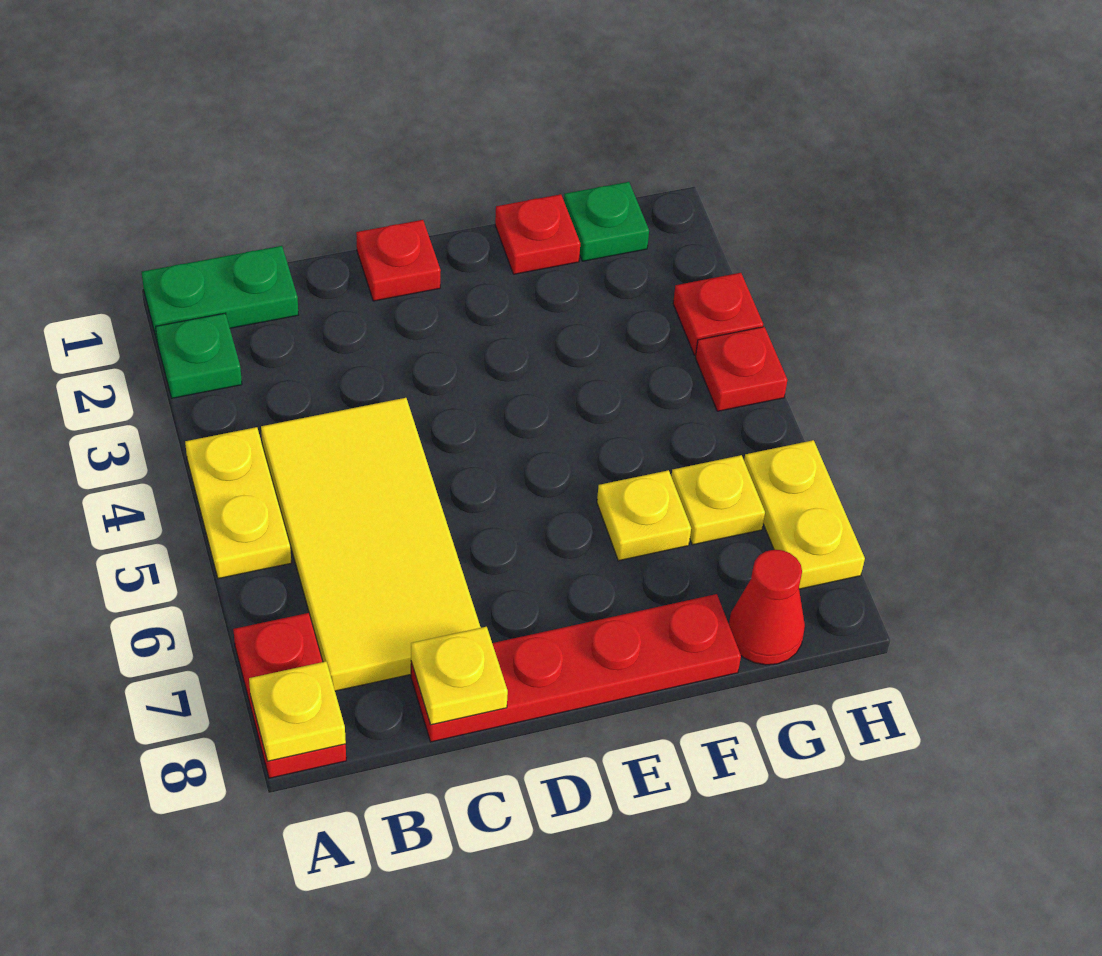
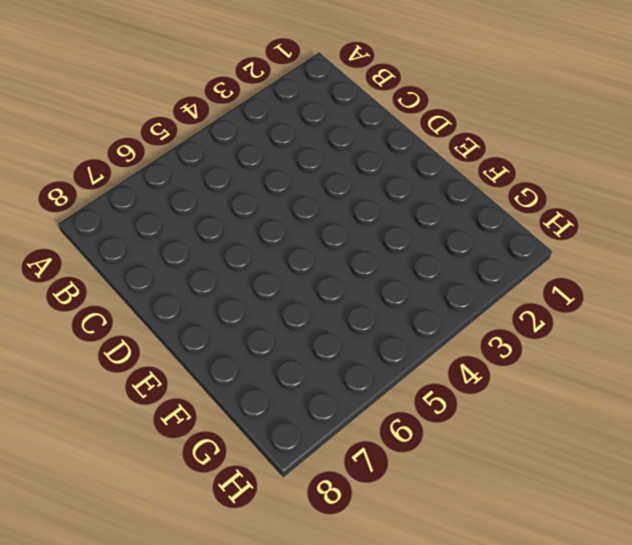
none -> green plate A1:B1 level 1
none -> green plate A2 level 1
none -> yellow plate A4:A5 level 1

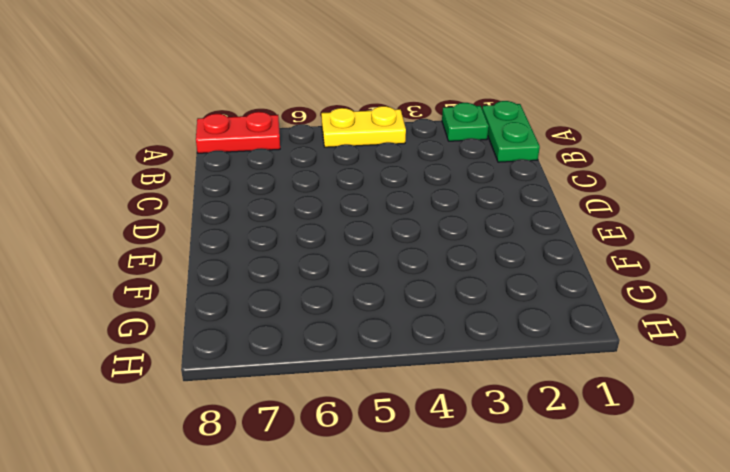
none -> yellow tile B4:C7 level 1
none -> red plate C8:F8 level 1
none -> red plate D1 level 1

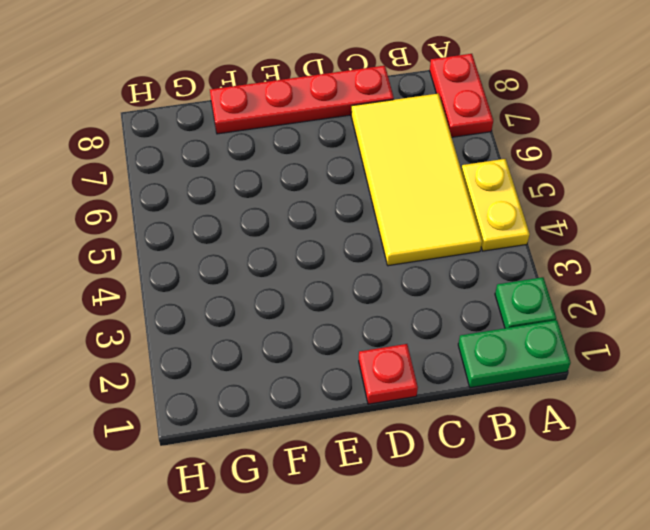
none -> red plate F1 level 1
none -> yellow plate F6 level 1
none -> green plate G1 level 1

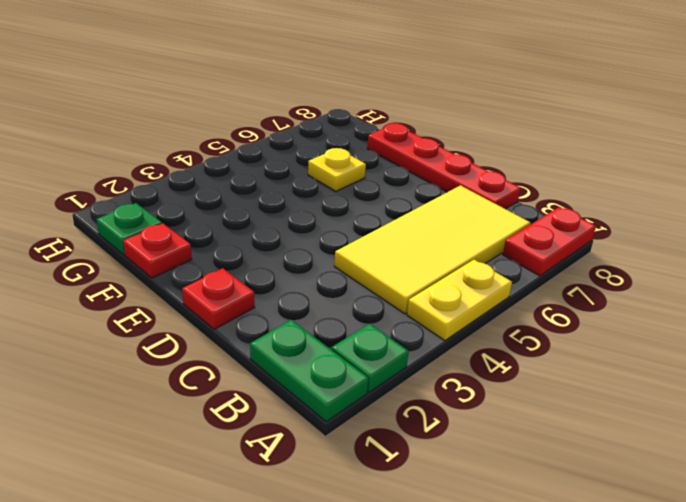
none -> yellow plate G6 level 1
none -> red cone G8 level 1
none -> red plate H3 level 1

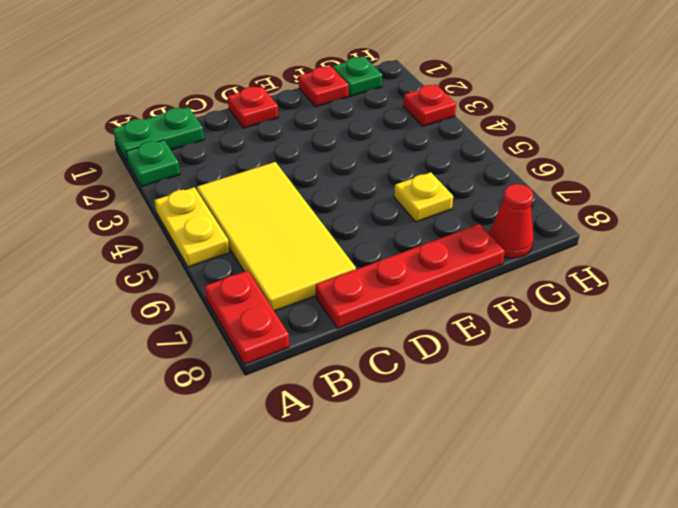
none -> yellow plate G6 level 1
none -> red plate H4 level 1
none -> yellow plate H6:H7 level 1

